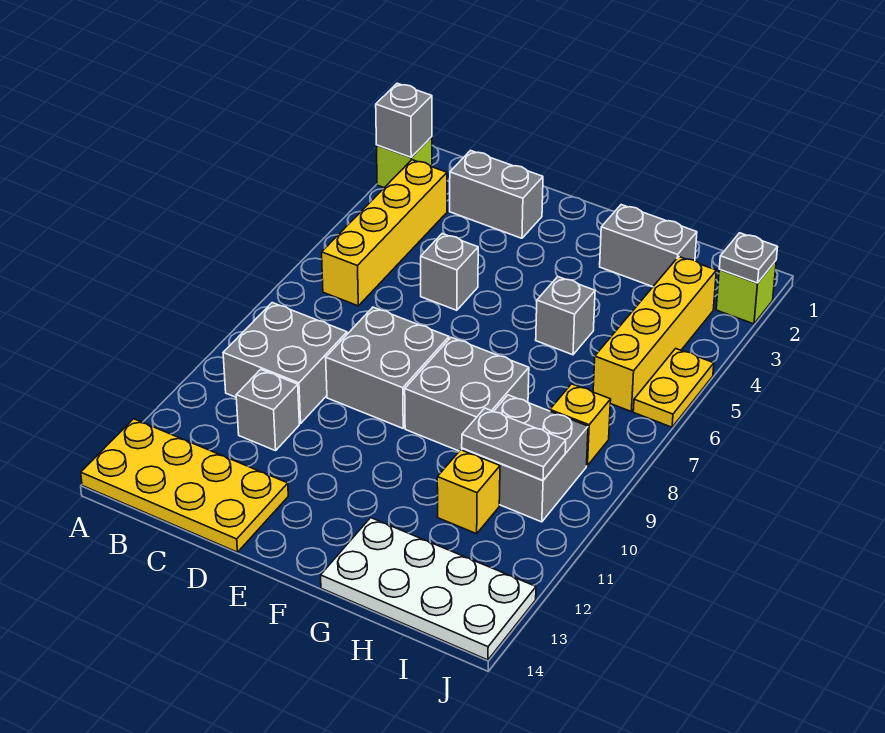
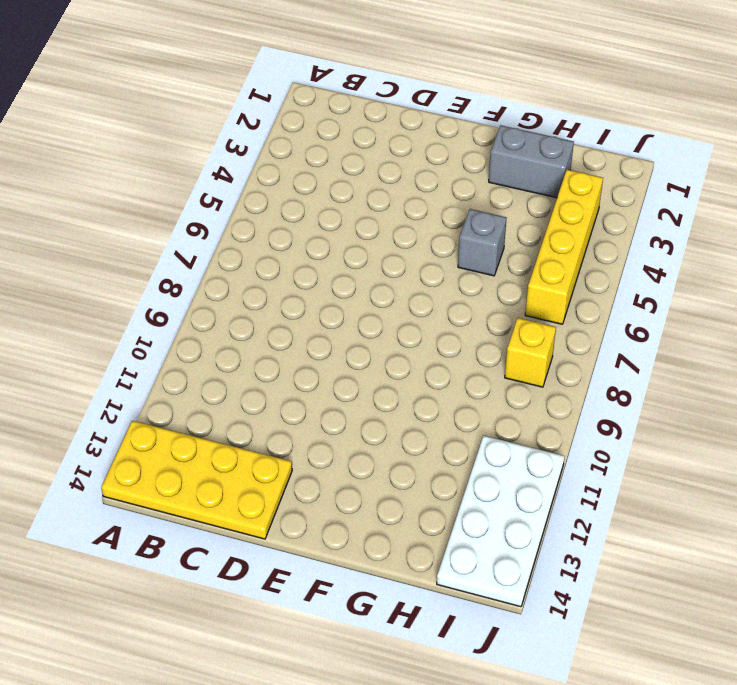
white plate I11:J14 level 1 -> white plate G13:J14 level 1
none -> lime brick A2 level 1
none -> yellow brick B3:B6 level 1
none -> grey brick B9:C10 level 1

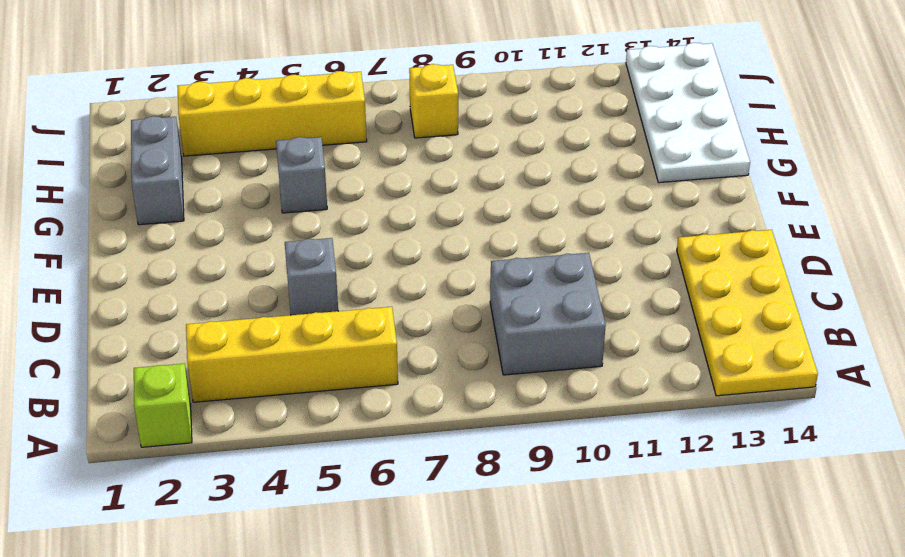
none -> grey brick C2:D2 level 1
none -> grey brick C11 level 1
none -> grey brick D8:E9 level 1

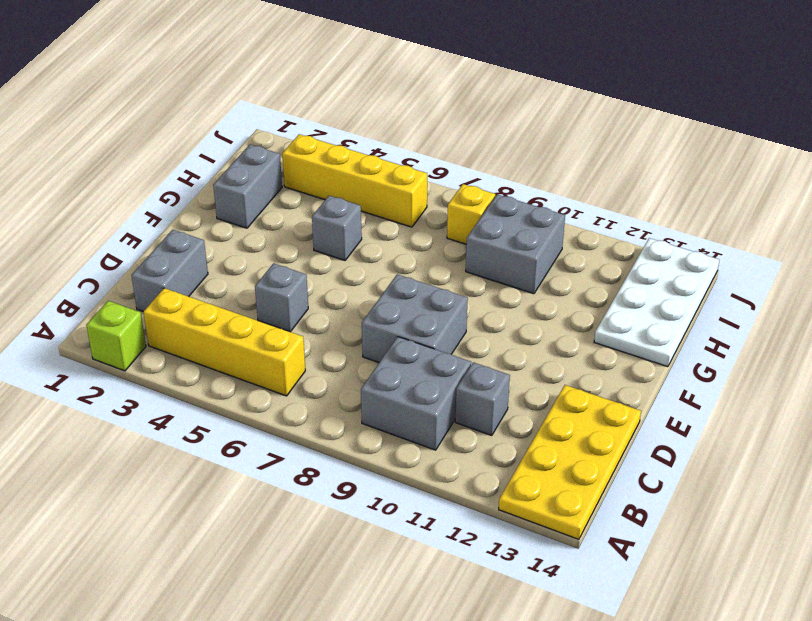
none -> grey brick F8:G9 level 1
none -> yellow brick H11 level 1
none -> lime brick J2 level 1

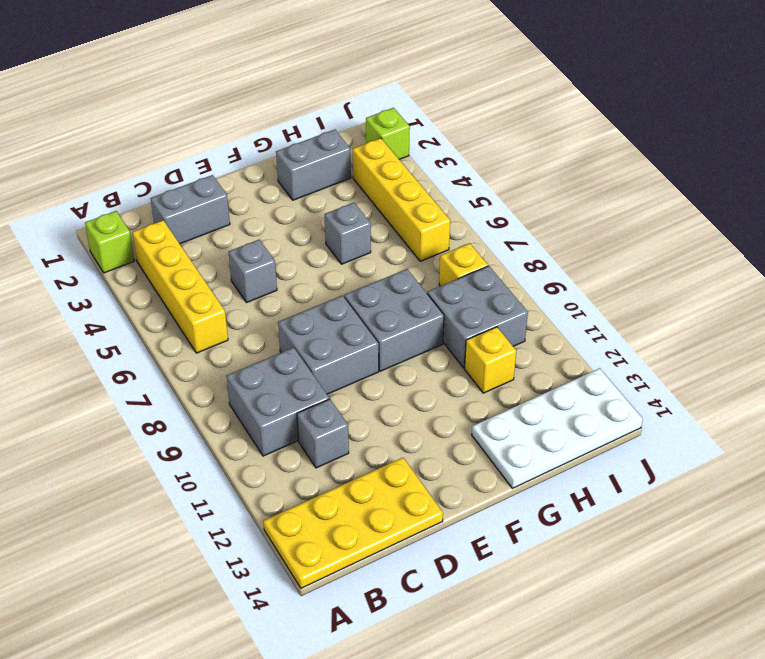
none -> yellow plate J5:J6 level 1
none -> grey brick A2 level 2
none -> grey plate H10:I10 level 2

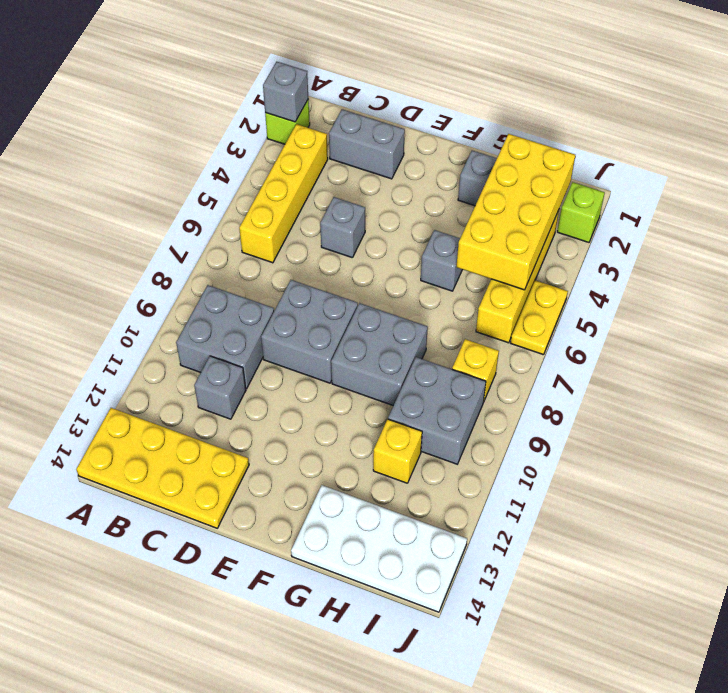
yellow brick H2:I5 level 2 -> none
none -> grey plate H10:I10 level 2
none -> grey plate J2 level 2

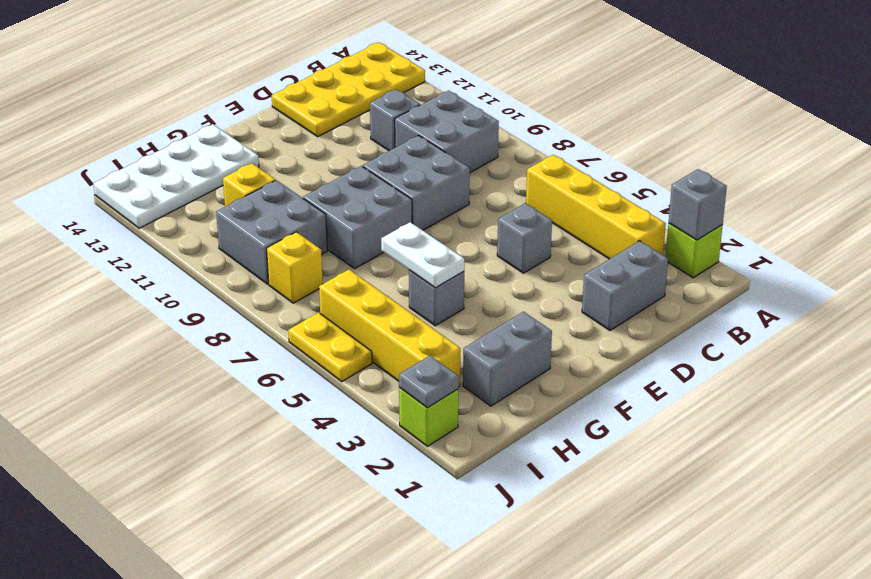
white plate G5:G6 level 2 -> none
none -> grey plate H10:I10 level 2

